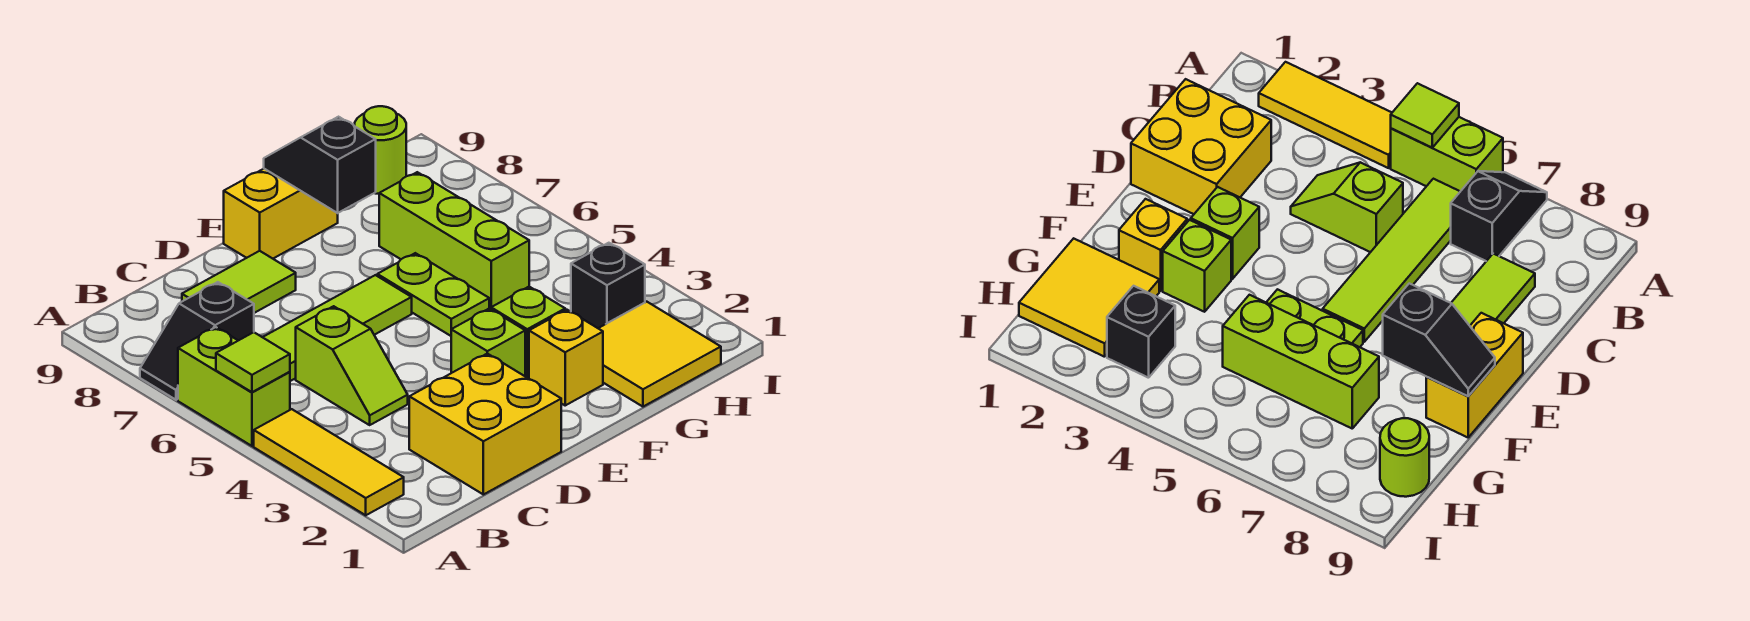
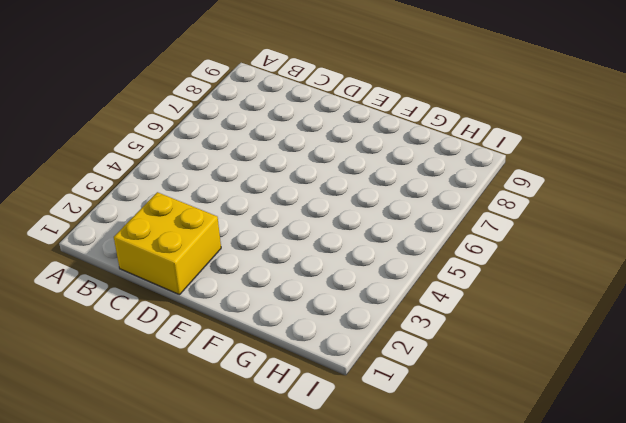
none -> yellow tile A2:A4 level 1
none -> lime brick A5:A6 level 1
none -> black slope A7:B7 level 1 top B

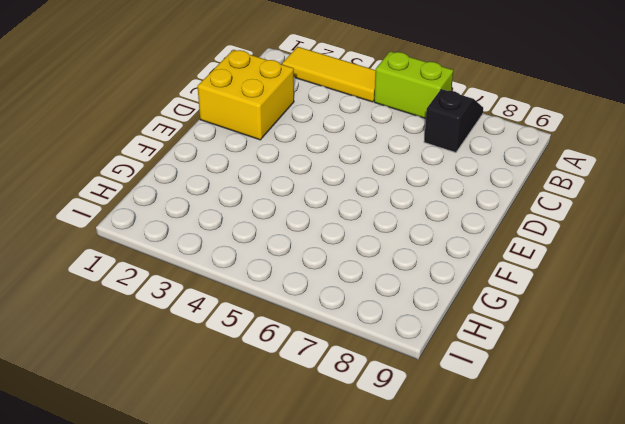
none -> lime tile B6:E6 level 1
none -> lime slope C4:C5 level 1 top 5
none -> lime tile C8:D8 level 1

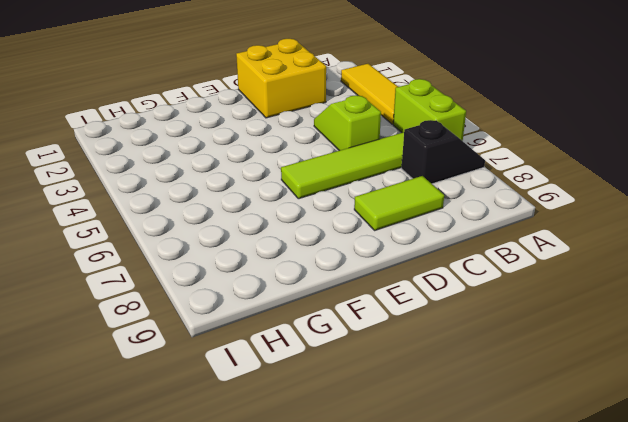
none -> lime brick E3 level 1
none -> yellow brick E9:F9 level 1
none -> yellow brick F2 level 1

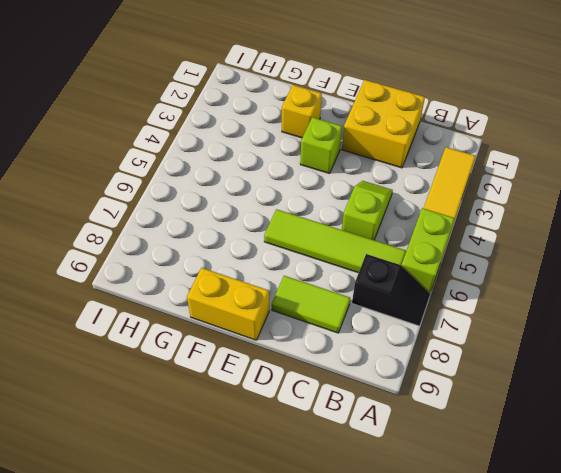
none -> lime brick F3 level 1
none -> lime plate F5:F6 level 1
none -> yellow tile G1:H2 level 1

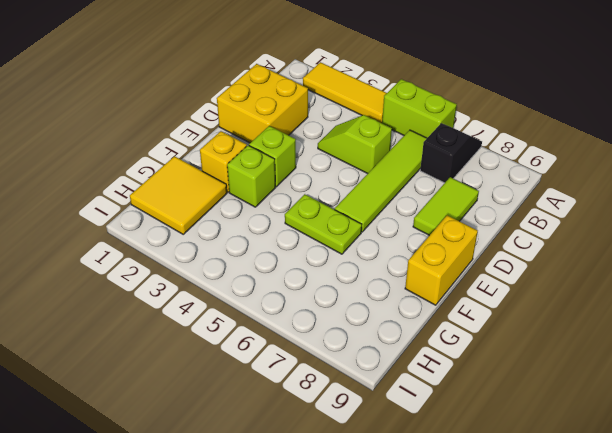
none -> lime brick G5:G7 level 1
none -> black brick H3 level 1
none -> lime round brick H9 level 1

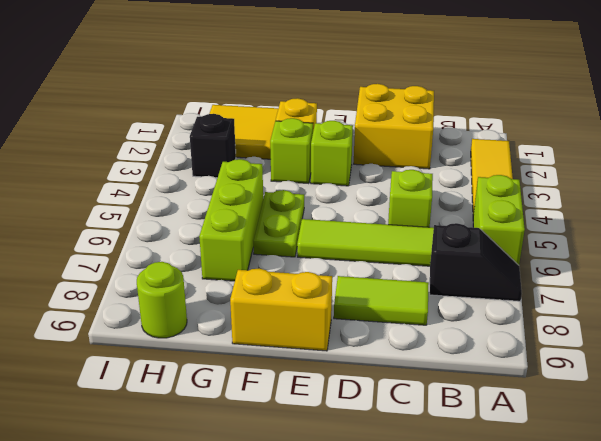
none -> lime tile A5 level 2
none -> black slope F8:F9 level 2 top 8

